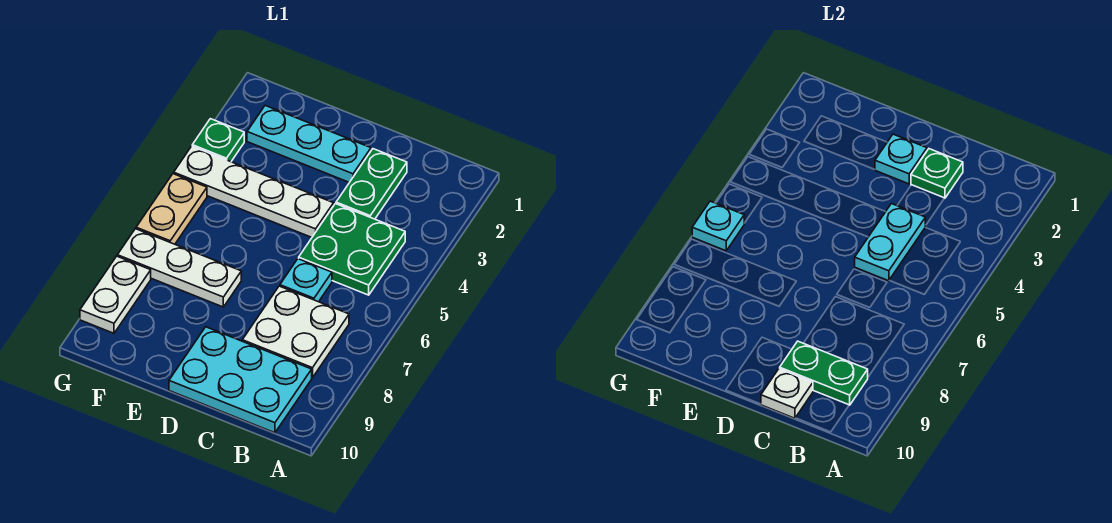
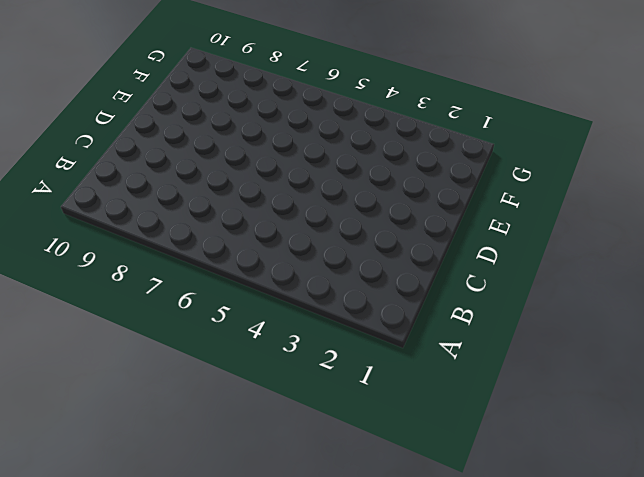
none -> green plate B4:C5 level 1
none -> white plate B7:C8 level 1
none -> cyan plate B9:D10 level 1

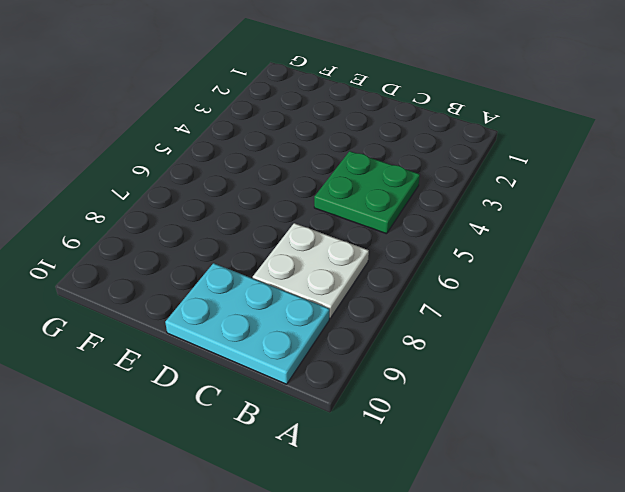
none -> green plate C2:C3 level 1
none -> cyan plate C6 level 1
none -> cyan plate D2:F2 level 1

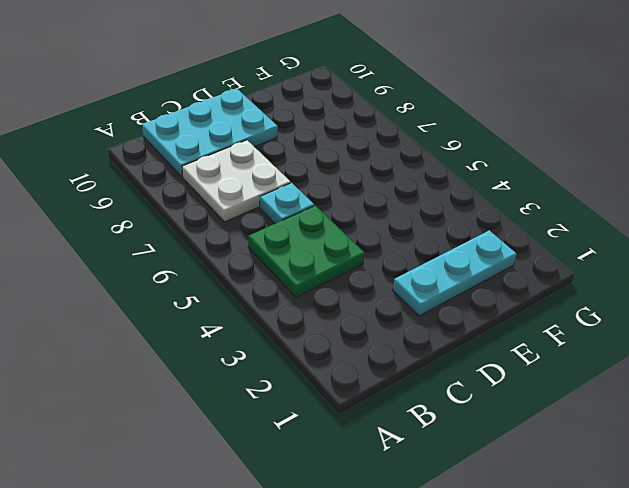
none -> green plate C2:C3 level 1
none -> white plate D4:G4 level 1
none -> white plate E7:G7 level 1

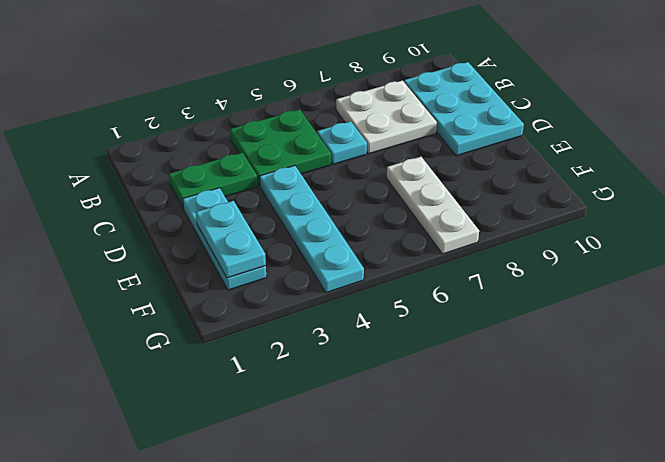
cyan plate D4:G4 level 1 -> white plate D4:G4 level 1
cyan plate E2:F2 level 2 -> cyan plate C4:C5 level 2
none -> green plate G3 level 1
none -> tan plate G5:G6 level 1
none -> white plate G8:G9 level 1

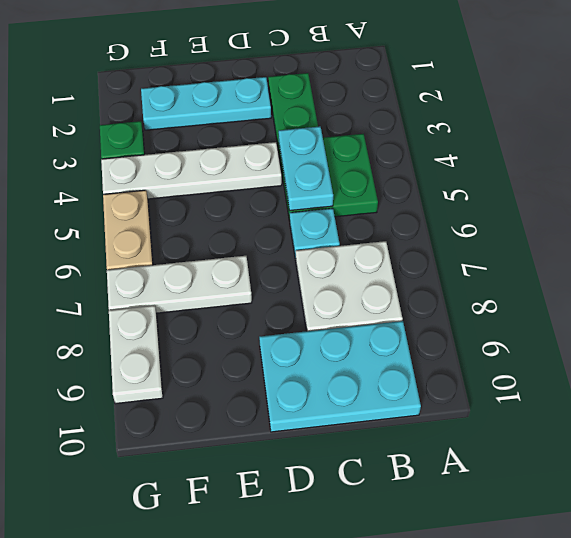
none -> green plate B9:C9 level 2
none -> green plate C2 level 2
none -> white plate C10 level 2

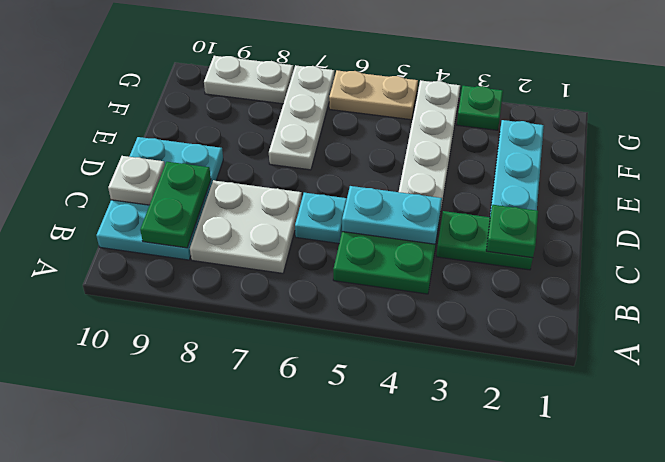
none -> cyan plate D2 level 2
none -> cyan plate G6 level 2

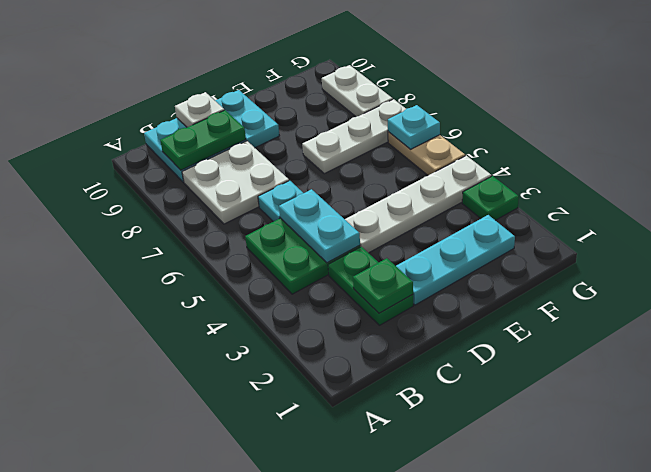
none -> cyan plate D2 level 2

